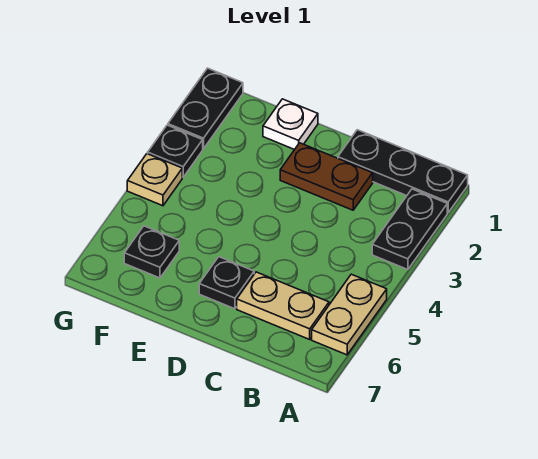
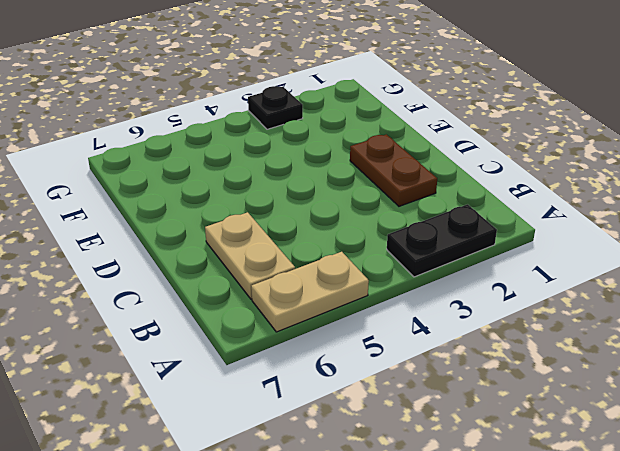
none -> black plate A1:C1 level 1
none -> black plate D6 level 1

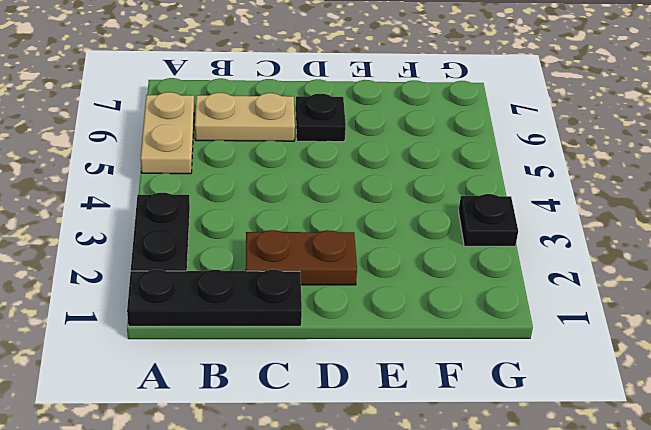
none -> white plate E1 level 1
none -> black plate F6 level 1

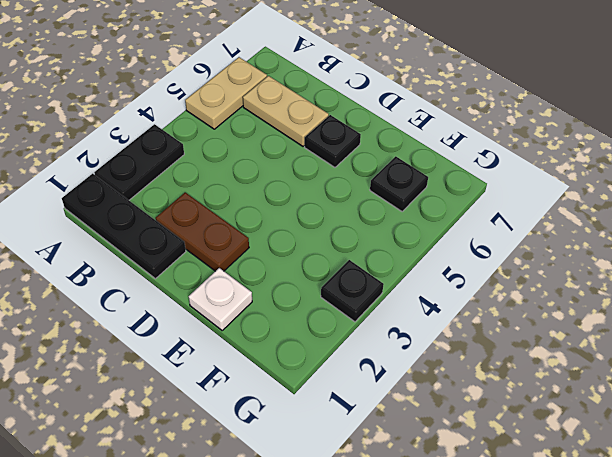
none -> black plate G1:G2 level 1
none -> tan plate G4 level 1

